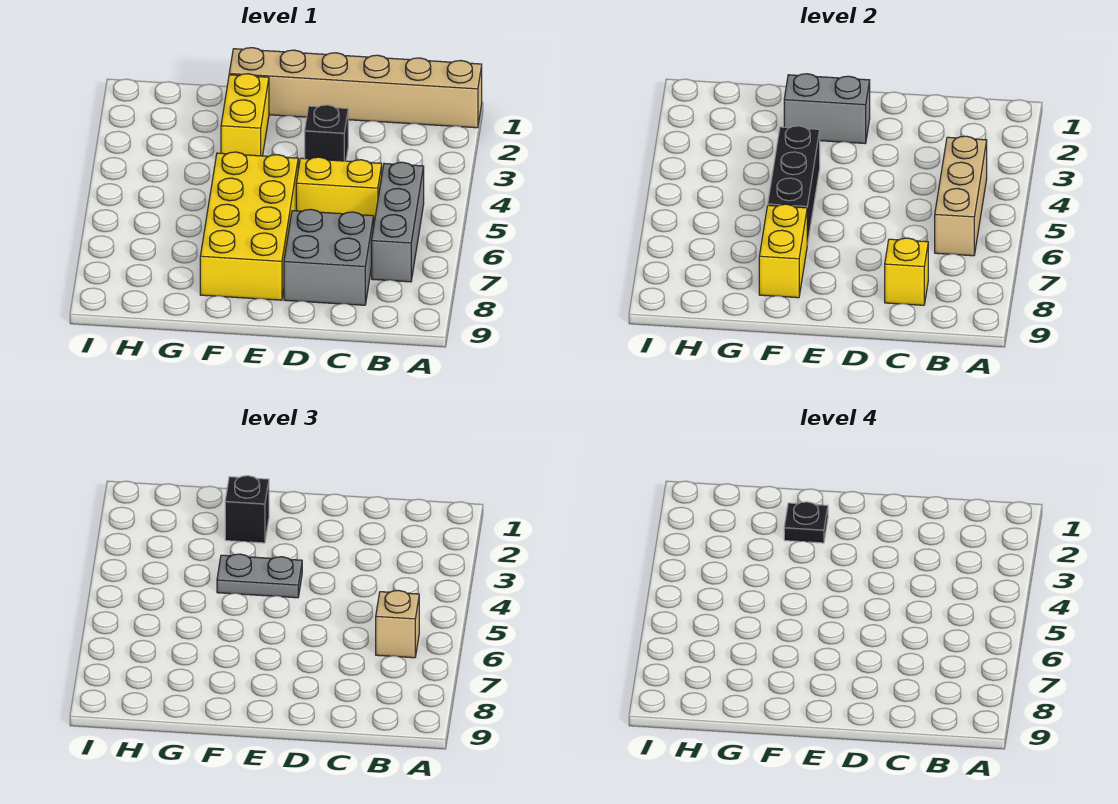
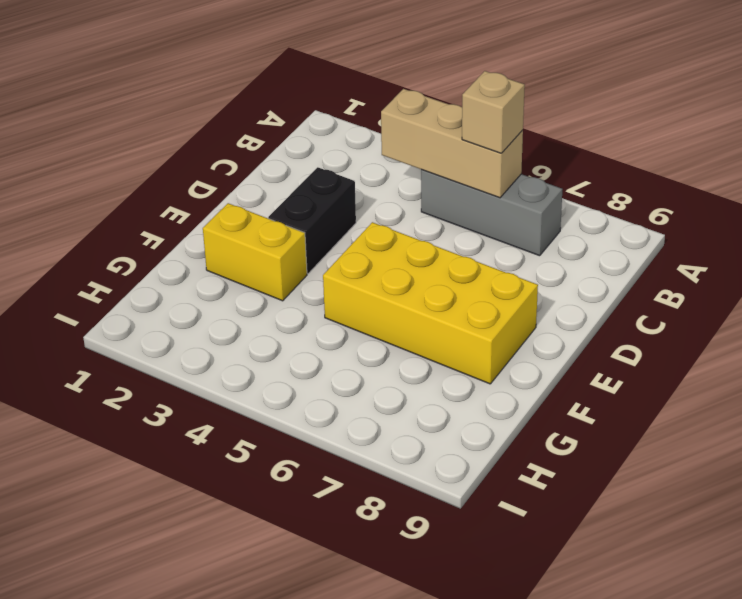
black brick D3:E3 level 1 -> black brick D3 level 1
none -> tan brick A1:F1 level 1
none -> yellow brick C5:D5 level 1
none -> grey brick C7:D8 level 1

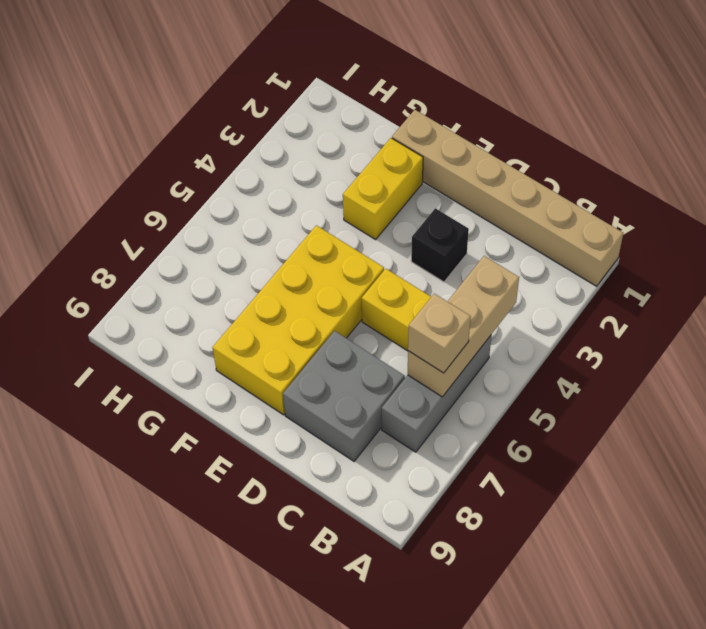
none -> yellow brick C8 level 2
none -> grey brick E2:F2 level 2
none -> black brick F4:F6 level 2

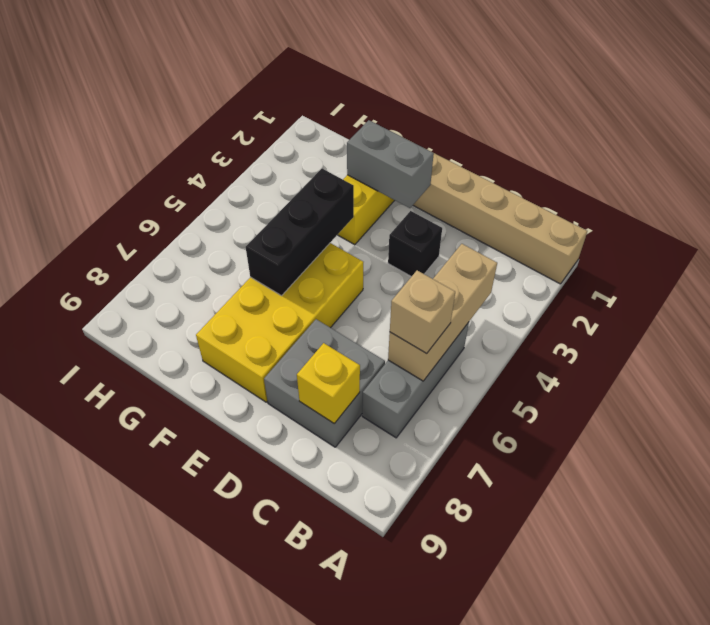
none -> yellow brick C5:D5 level 1
none -> yellow brick F7:F8 level 2
none -> grey plate E4:F4 level 3

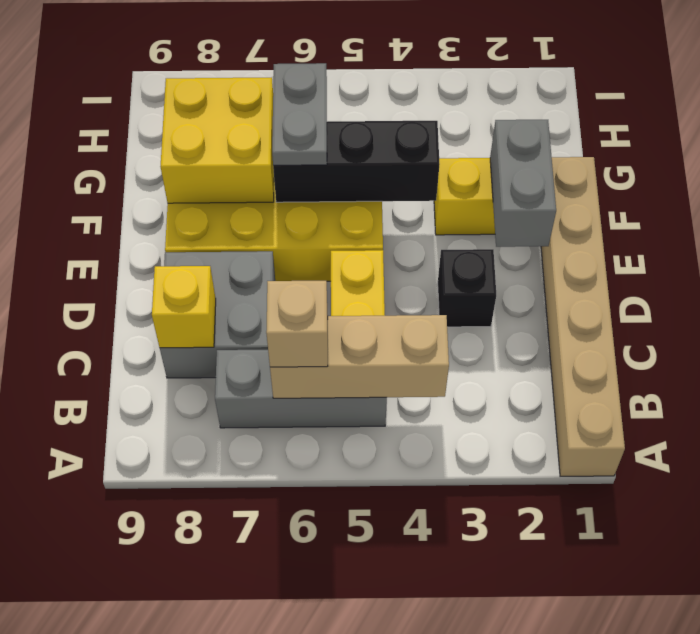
grey plate F6:G6 level 3 -> grey plate E4:F4 level 3
yellow brick F7:G8 level 2 -> yellow brick F7:F8 level 2
none -> black brick F2 level 3
none -> black plate F2 level 4

